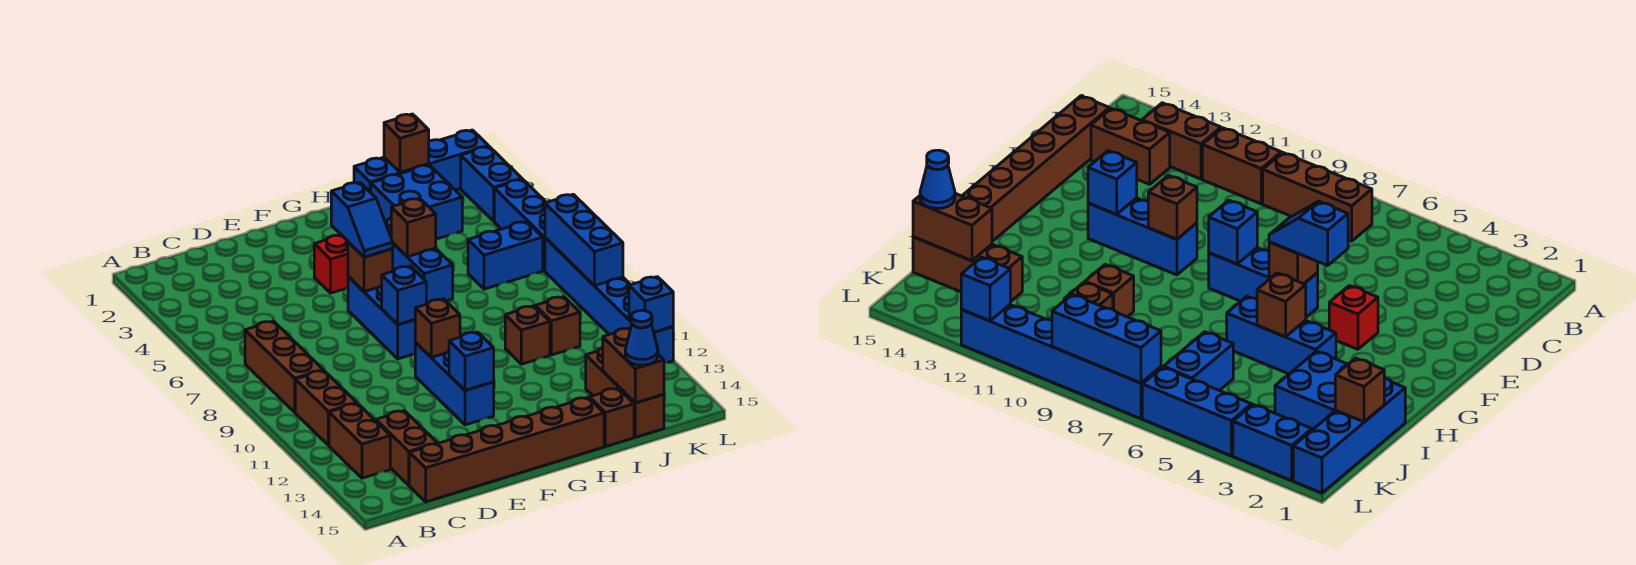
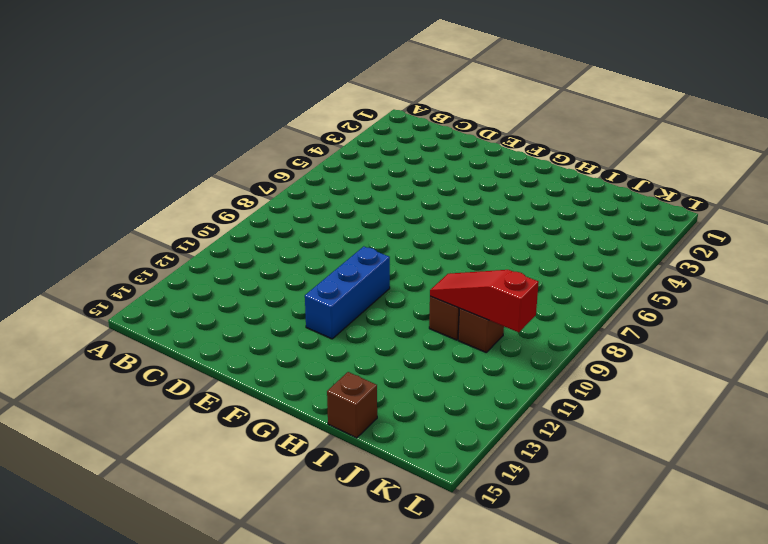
red slope I10:K10 level 2 top K -> none
none -> brown brick B7:B9 level 1
none -> brown brick B10:B11 level 1
none -> brown brick B12:B13 level 1
none -> brown brick C13:C14 level 1

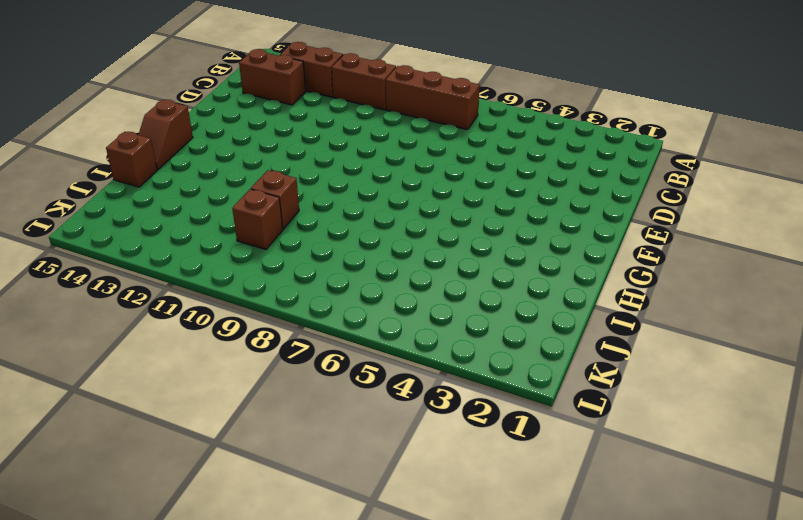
brown slope G15:H15 level 1 top G -> brown brick C15:H15 level 1
none -> red brick F4 level 1
none -> blue brick F6:F8 level 1
none -> blue brick F10:F12 level 1
none -> blue brick H4:H6 level 1

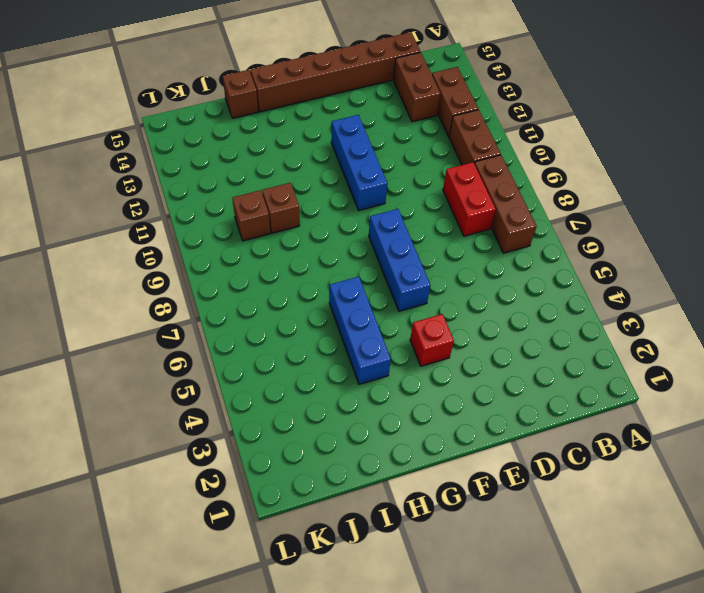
red brick C8:C9 level 1 -> none
none -> blue brick I1:L1 level 1
none -> blue brick I2:J3 level 1
none -> blue brick J6:K6 level 1
none -> brown brick J13:J15 level 1

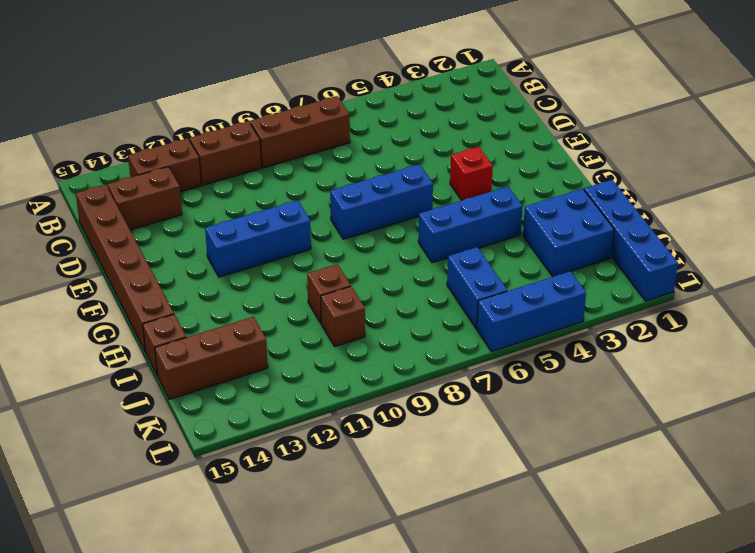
none -> blue brick L2:L3 level 1
none -> blue brick L7:L12 level 1
none -> brown brick F6 level 2
none -> blue brick F8 level 2

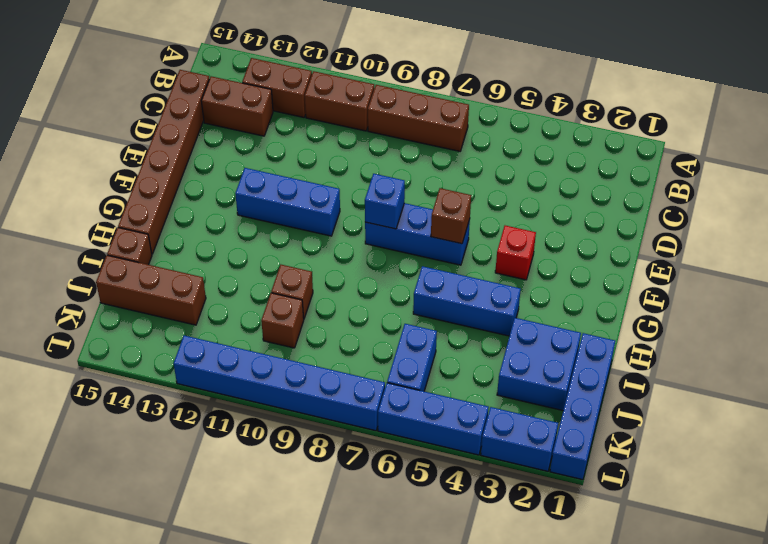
none -> brown brick F10 level 2
none -> blue brick F12 level 2
none -> brown brick H5 level 2
none -> brown brick J1 level 2

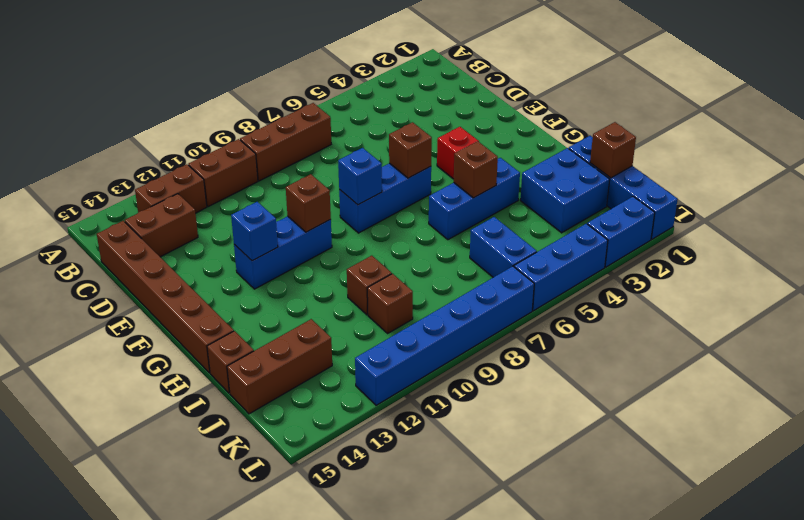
none -> brown brick J14:J15 level 2
none -> blue brick L7:L9 level 2
none -> blue brick L12 level 2
none -> blue slope F5:F6 level 3 top 5

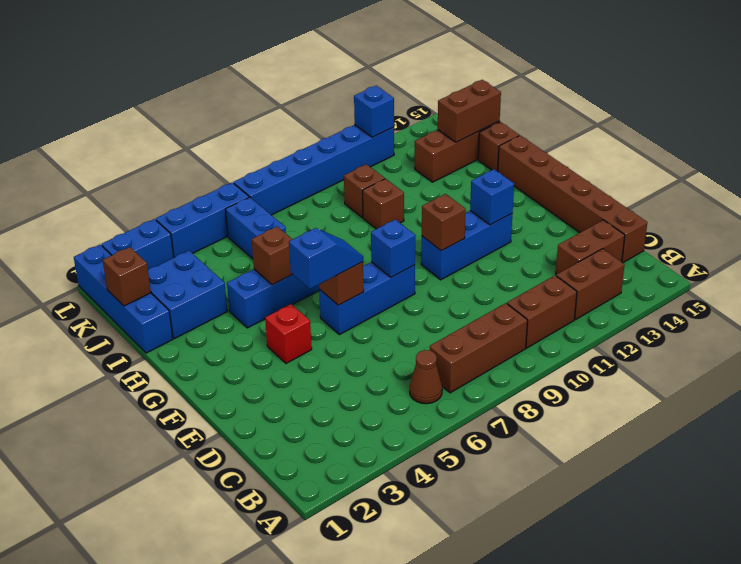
brown cone B6 level 1 -> none
none -> blue brick L7:L9 level 2
none -> blue cone J15 level 3

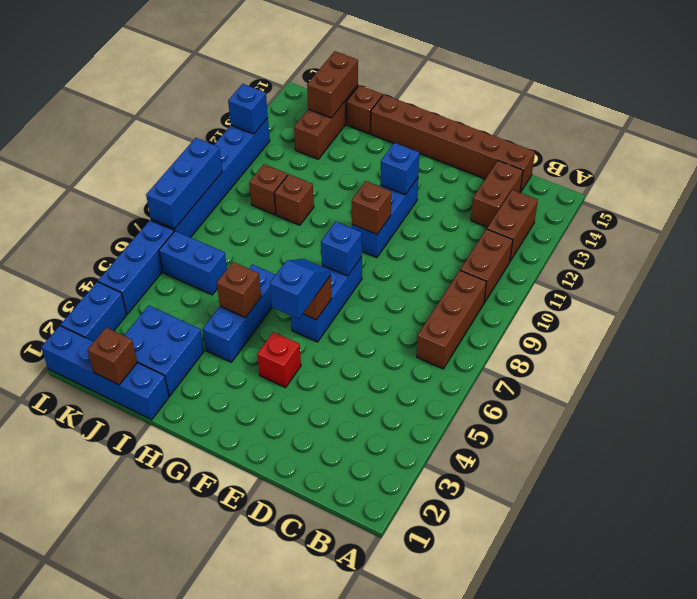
none -> blue cone J15 level 3

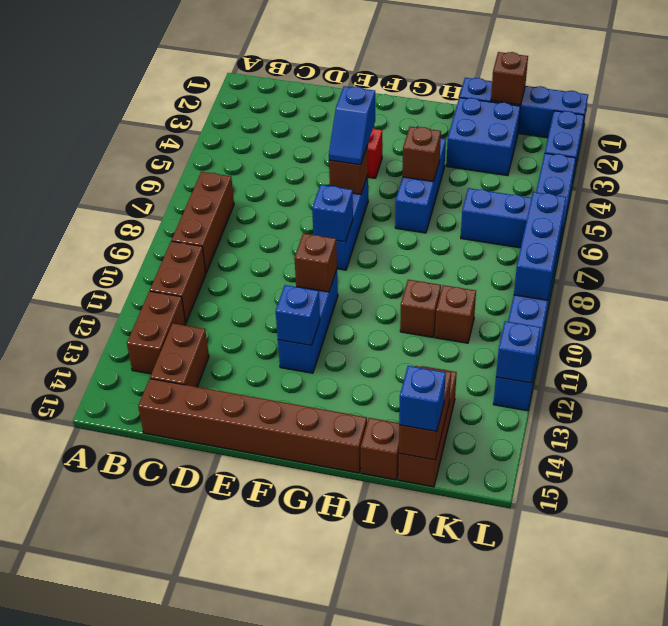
blue brick J15 level 3 -> blue cone J15 level 3

